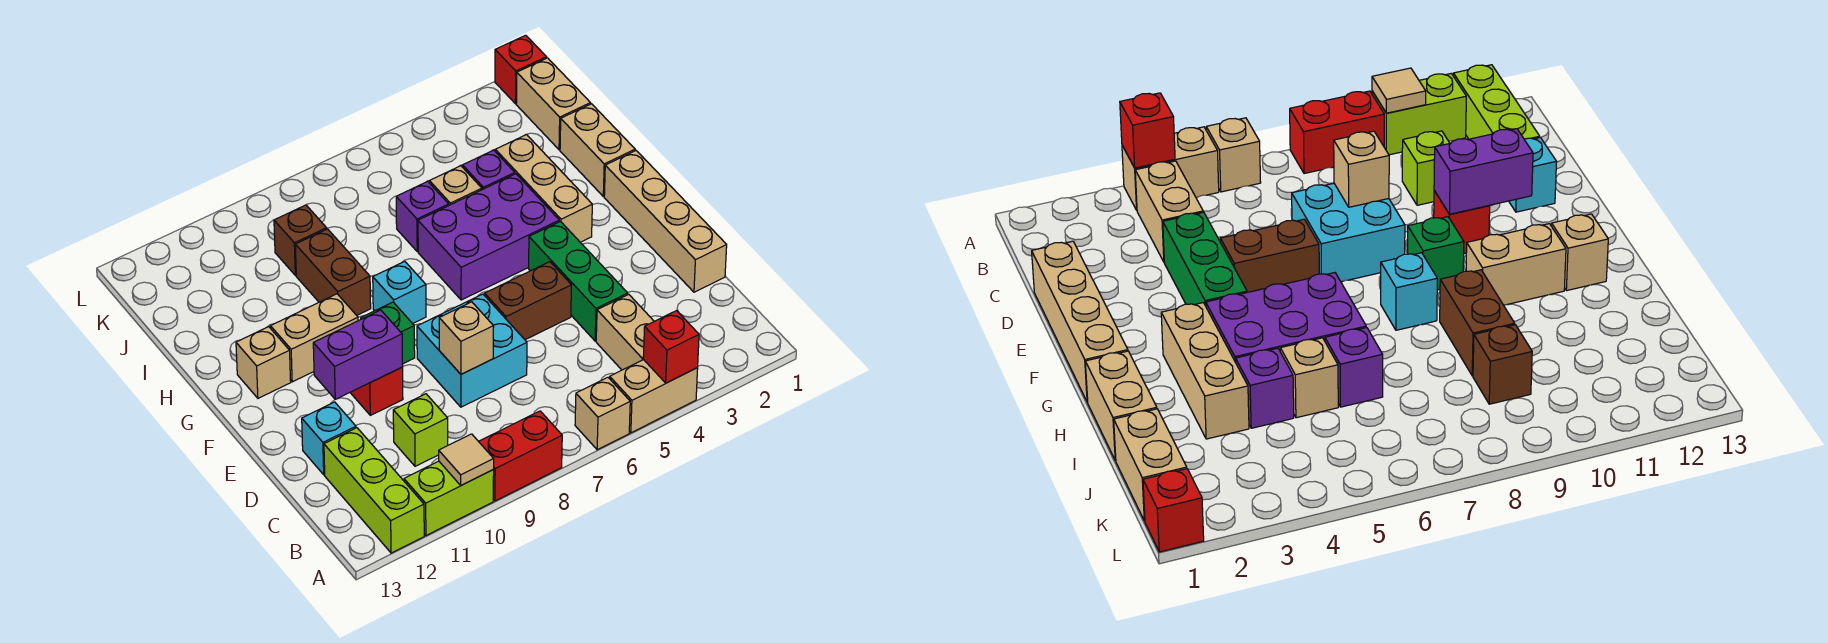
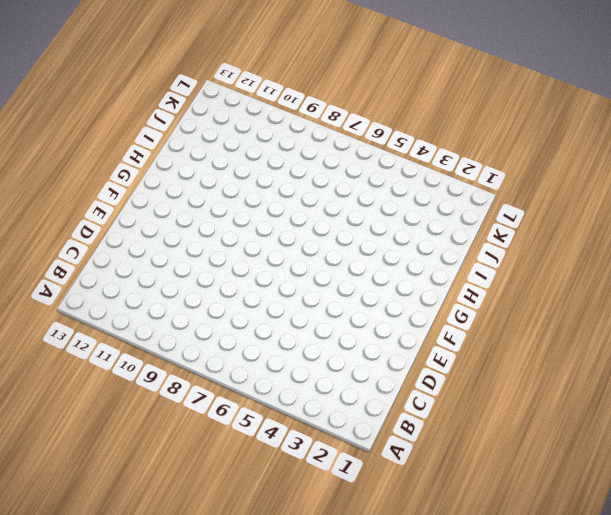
none -> tan brick A4:A5 level 1
none -> tan brick A6 level 1
none -> red brick A8:A9 level 1
none -> lime brick A10:A11 level 1

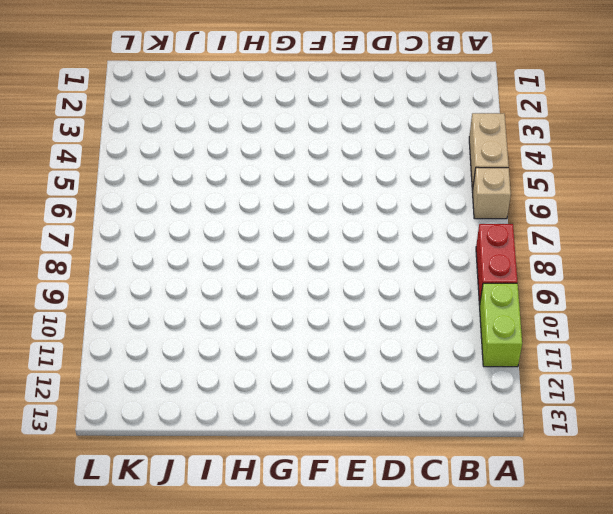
none -> lime brick A12:C12 level 1
none -> tan brick B4:C4 level 1
none -> lime brick C10 level 1
none -> tan brick D1:G1 level 1

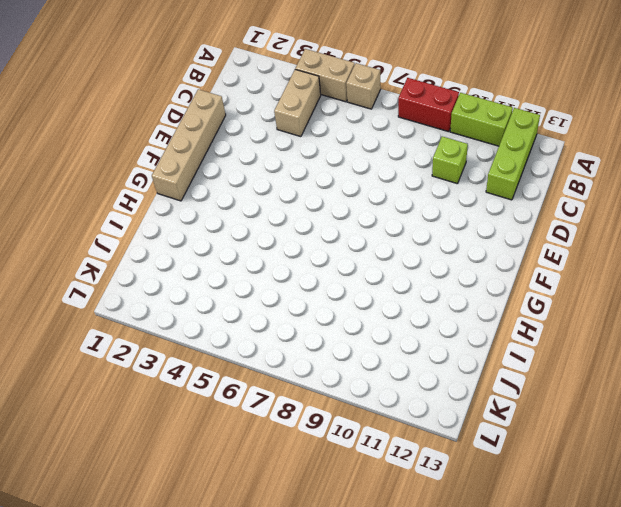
none -> green brick D4:F4 level 1
none -> cyan brick D7:E8 level 1
none -> cyan brick D12 level 1
none -> brown brick E5:E6 level 1

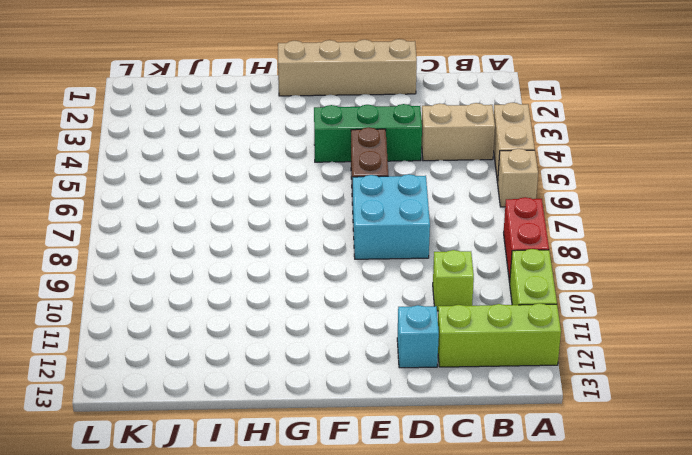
none -> red brick E10 level 1
none -> green brick F9 level 1
none -> tan brick G3:I3 level 1
none -> purple brick G4:H6 level 1

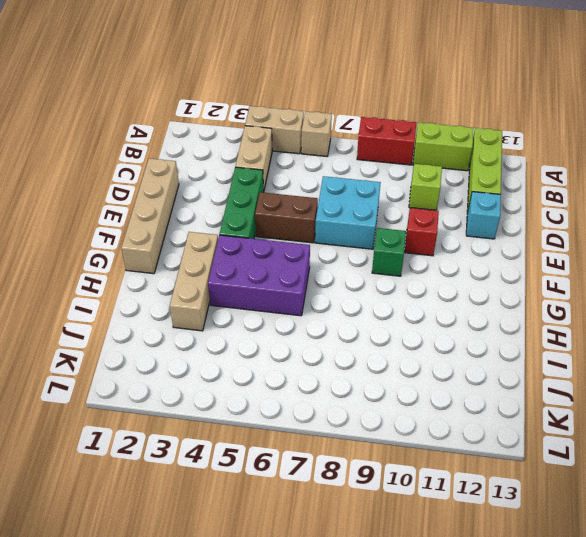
none -> cyan brick G8 level 1
none -> tan brick G10:G11 level 1
none -> tan brick G12 level 1
none -> tan brick H1:I1 level 1

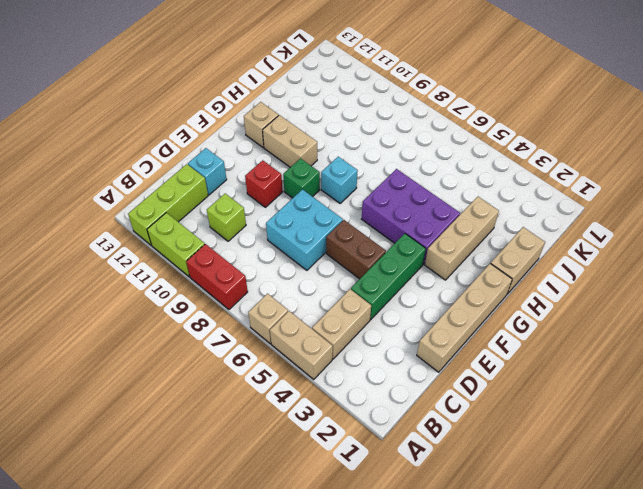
none -> brown brick H9:I9 level 1
none -> purple brick I4 level 1
none -> tan brick I5 level 1
none -> purple brick I6 level 1

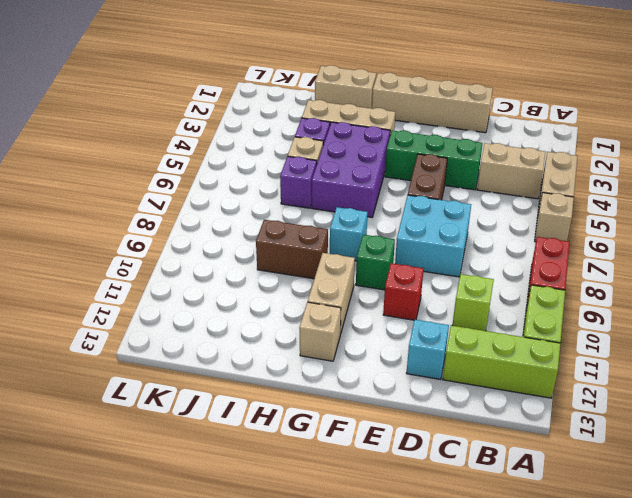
none -> tan brick J1:K1 level 1
none -> brown brick J9 level 1
none -> red brick L1 level 1
none -> red brick A4 level 2

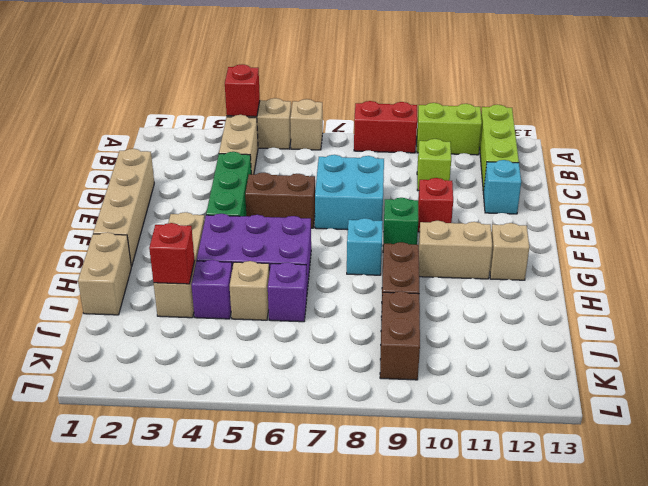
red brick I3 level 2 -> red brick L1 level 1
brown brick J9:K9 level 1 -> brown brick J9 level 1
none -> tan brick J1:K1 level 1
none -> tan tile A10 level 2
none -> tan brick D8 level 2
none -> purple brick E10:E11 level 2

